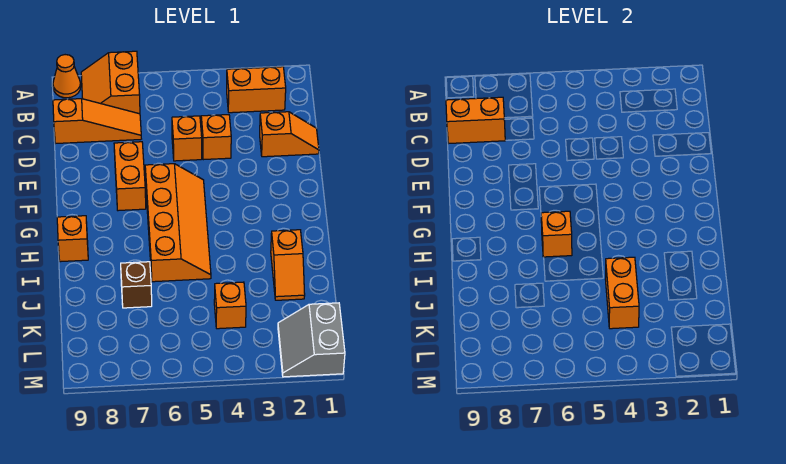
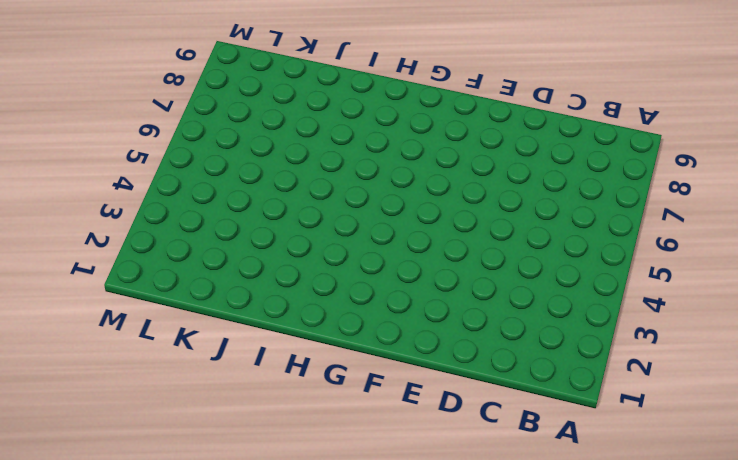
none -> orange slope A7:B8 level 1 top 7
none -> orange cone A9 level 1
none -> orange brick B2:B3 level 1

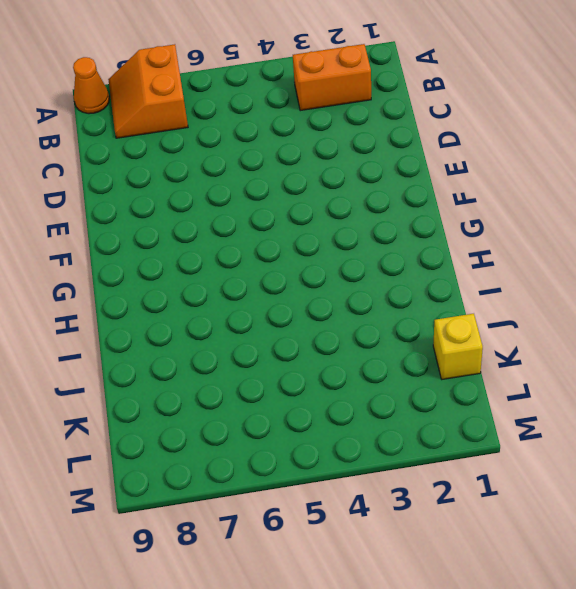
yellow brick K1 level 1 -> none
none -> orange slope C7:C9 level 1 top 9
none -> orange slope D1:D2 level 1 top 2
none -> orange brick D4 level 1

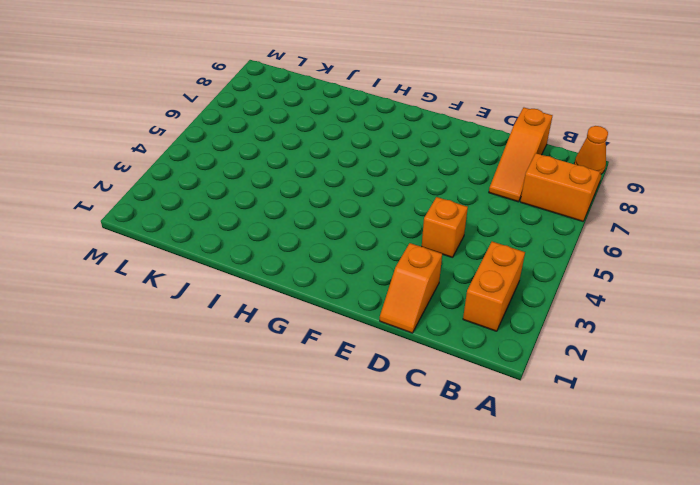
none -> orange brick D5 level 1
none -> orange brick E7:F7 level 1
none -> orange slope F5:I6 level 1 top 6

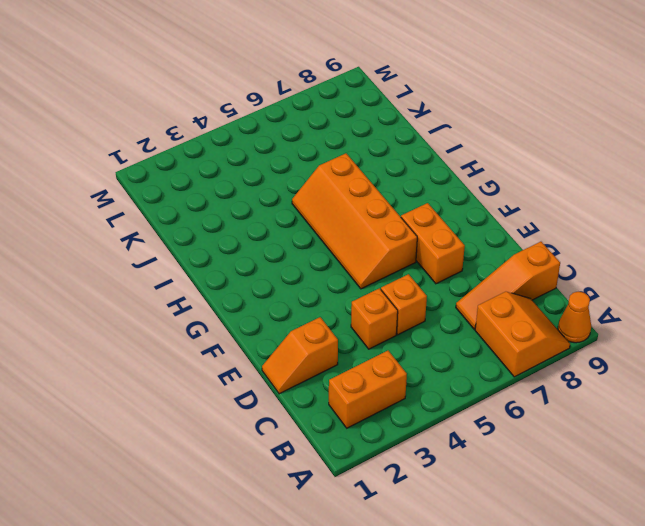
none -> orange brick H9 level 1
none -> orange slope I2:J2 level 1 top I
none -> brown brick J7 level 1

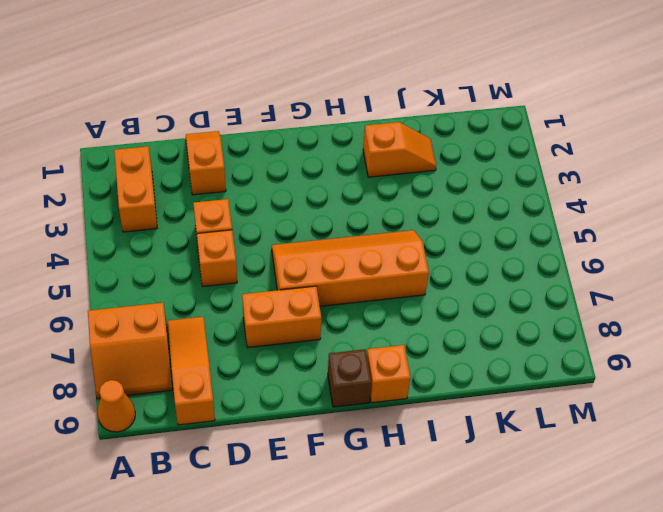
brown brick G9 level 1 -> brown brick J7 level 1
none -> orange brick K4 level 1
none -> grey slope L1:M2 level 1 top 1
none -> orange brick C8:C9 level 2

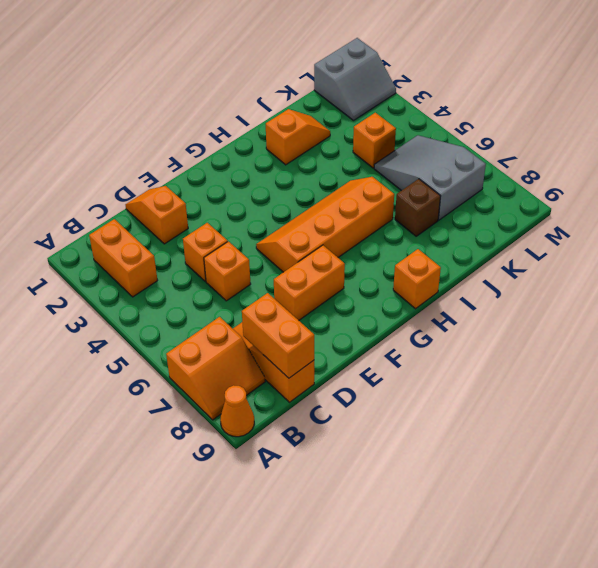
grey slope K5:L7 level 1 top 7 -> none
none -> orange brick H6 level 2
none -> orange brick J4:K4 level 2

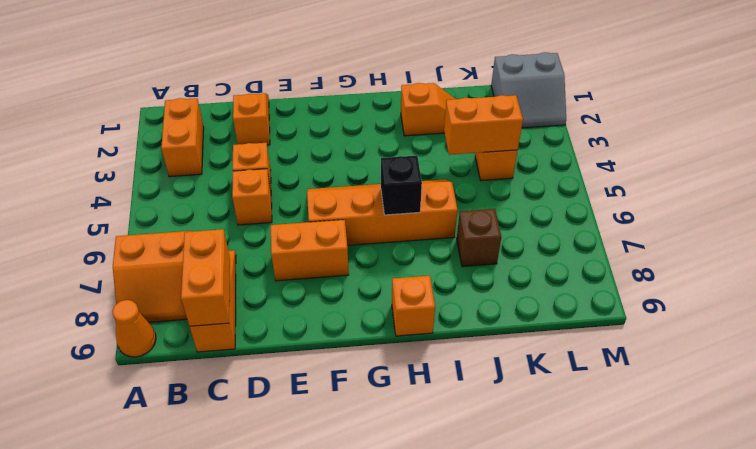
black brick H6 level 2 -> orange brick H6 level 2

